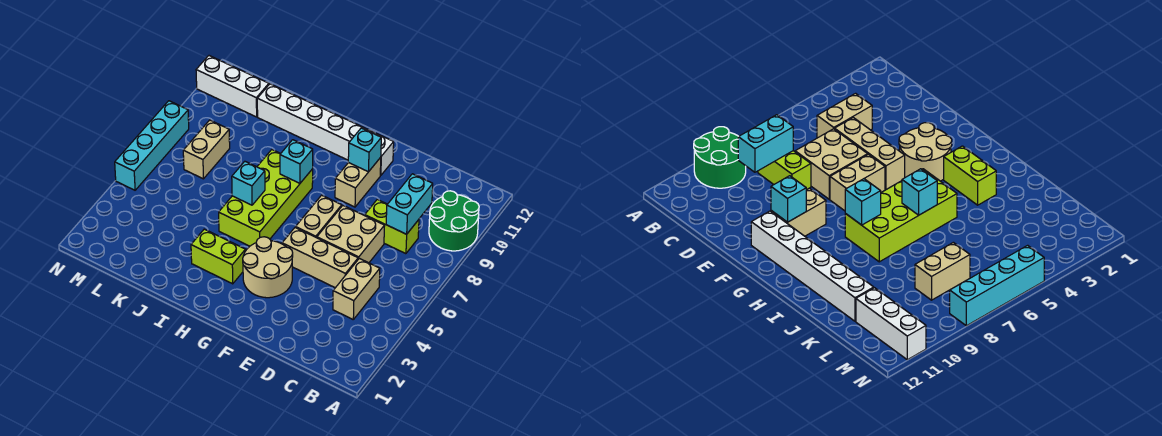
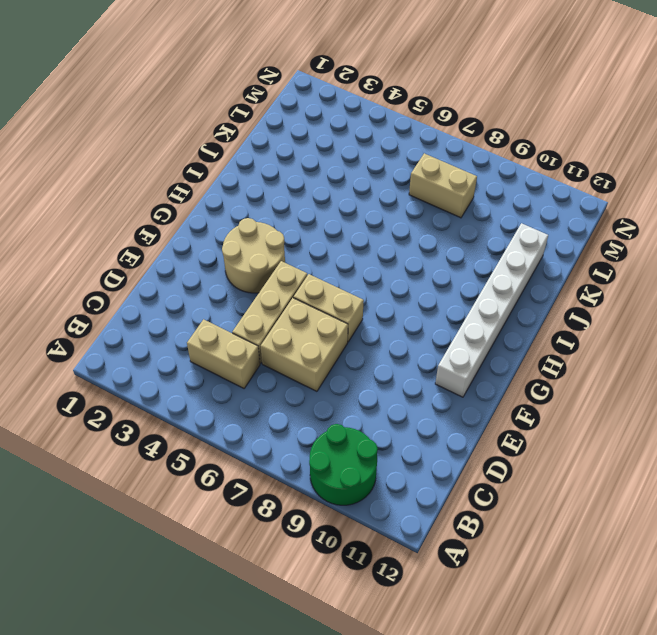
none -> lime brick C8:D8 level 1
none -> tan brick F9:F10 level 1
none -> lime brick H3:I3 level 1

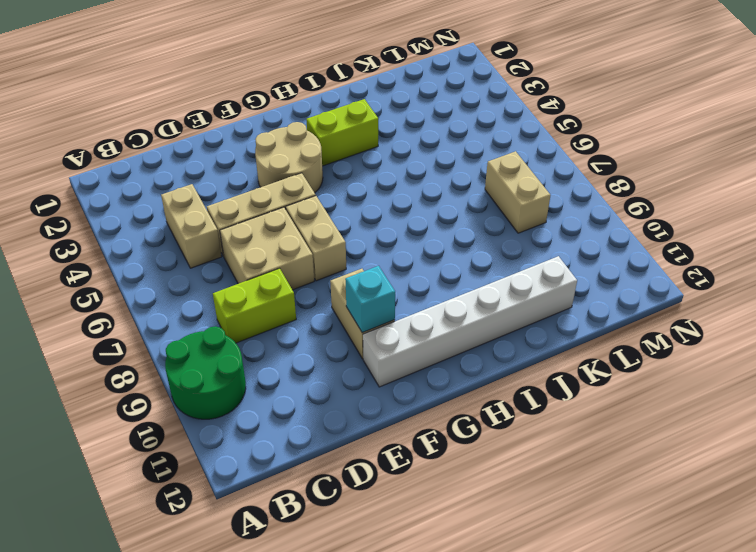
none -> lime brick H5:I8 level 1
none -> white brick L11:N11 level 1
none -> cyan brick N5:N8 level 1

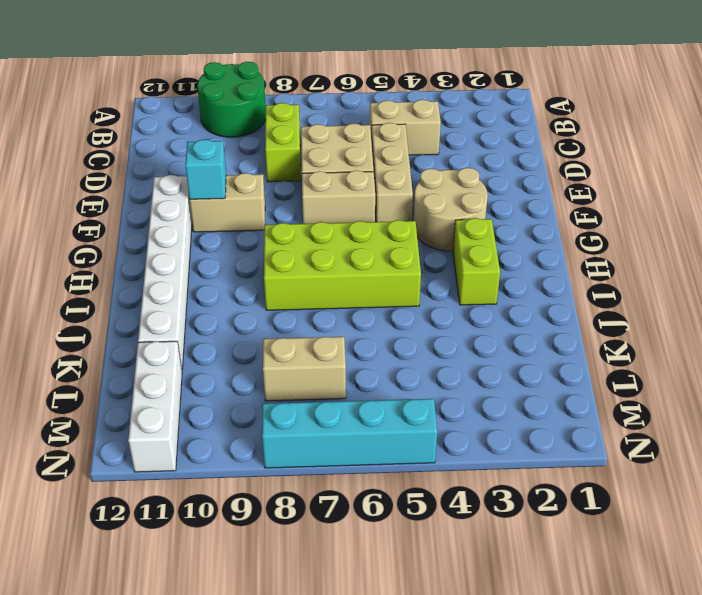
none -> cyan brick C8:C9 level 2
none -> cyan brick H8 level 2
none -> cyan brick I6 level 2

